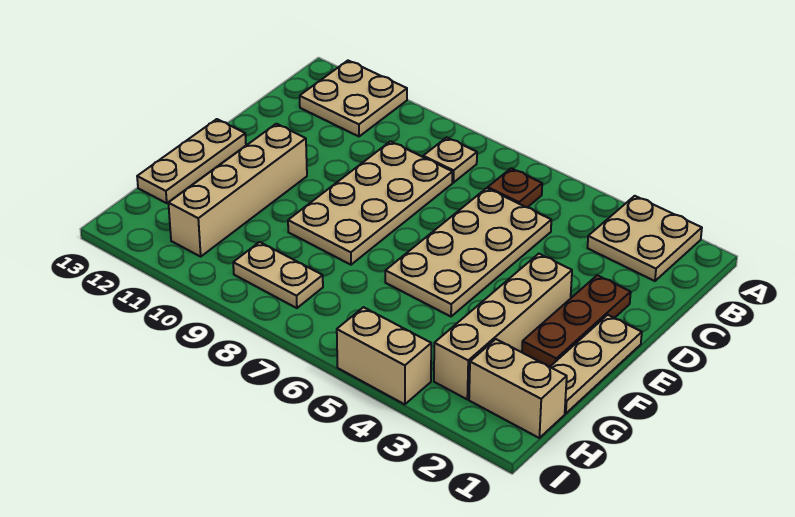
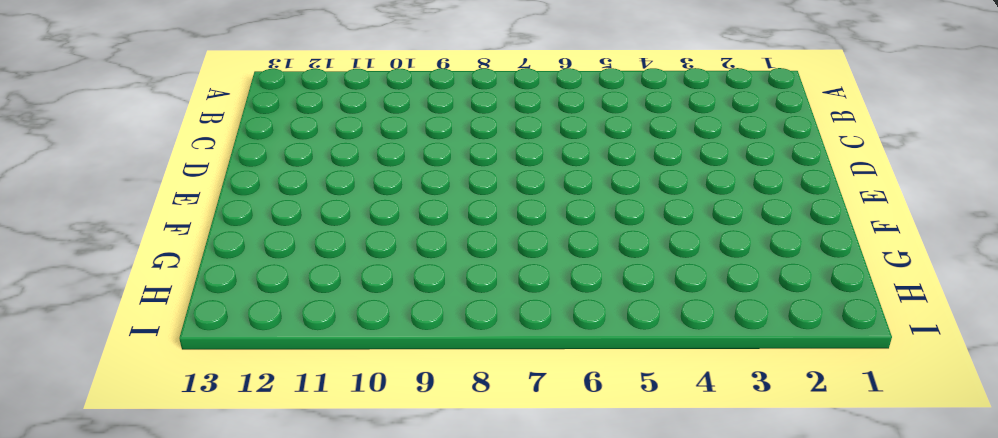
none -> tan plate A2:B3 level 1
none -> tan plate A11:B12 level 1
none -> brown plate B6 level 1

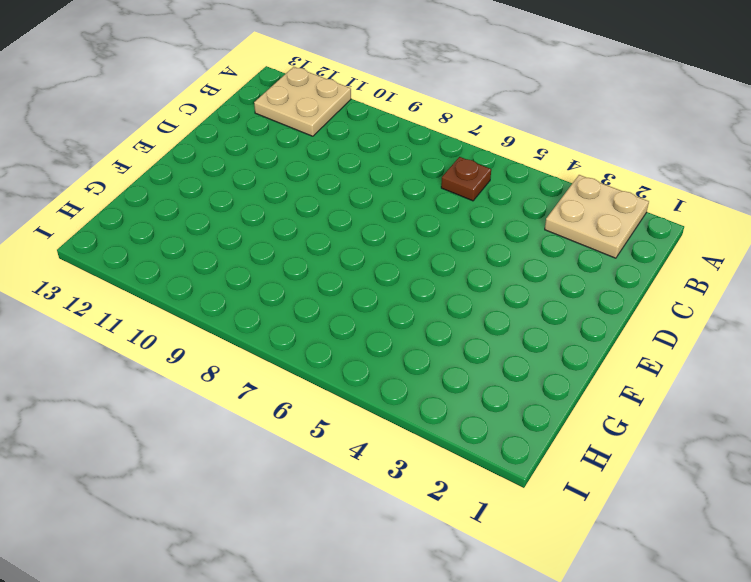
none -> tan plate B8 level 1
none -> tan plate C5:F6 level 1
none -> tan plate C8:F9 level 1

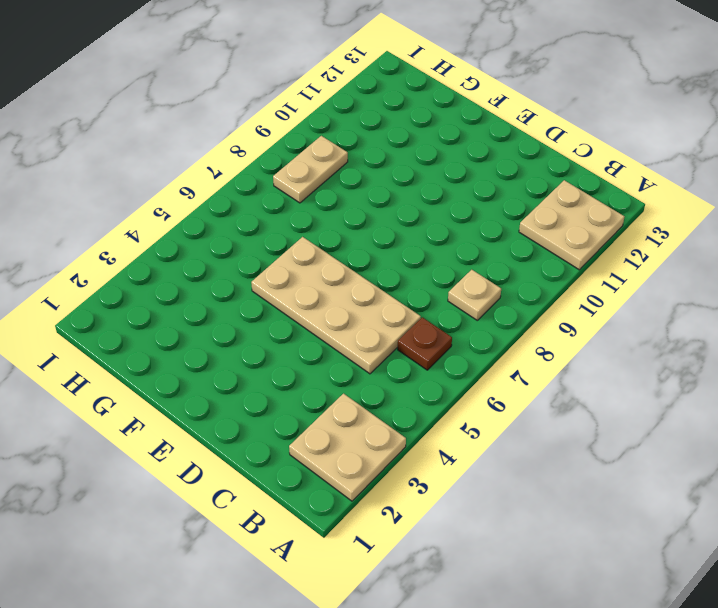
none -> tan plate C8:F9 level 1
none -> brown plate D2:F2 level 1
none -> tan plate E1:G1 level 1

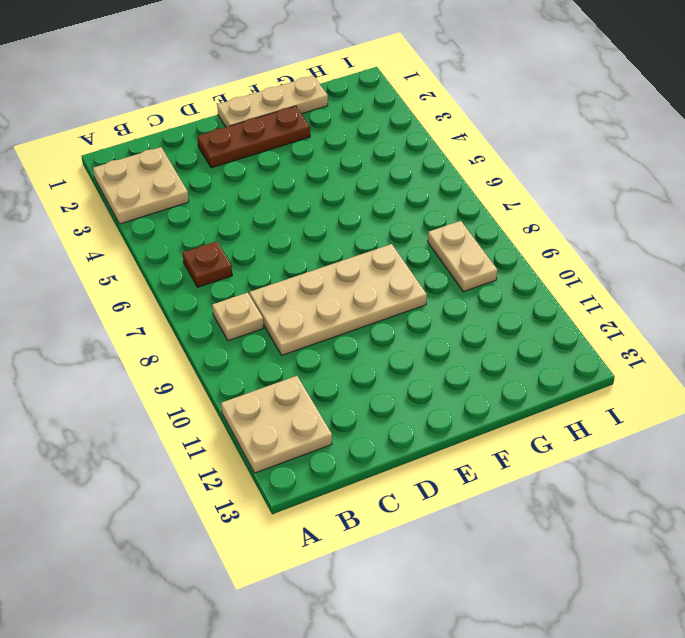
none -> tan plate C5:F6 level 1
none -> tan brick E3:H3 level 1
none -> tan brick E11:H11 level 1

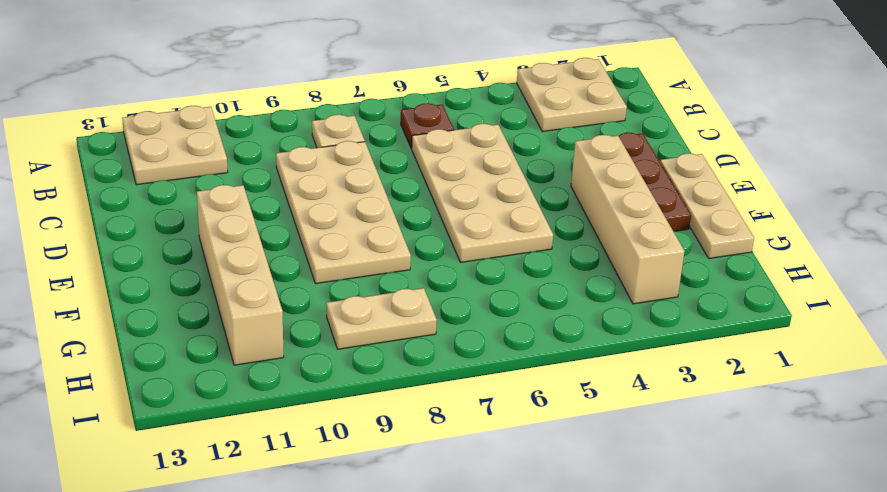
none -> tan plate E13:G13 level 1
none -> tan brick H1:H2 level 1
none -> tan brick I4:I5 level 1

